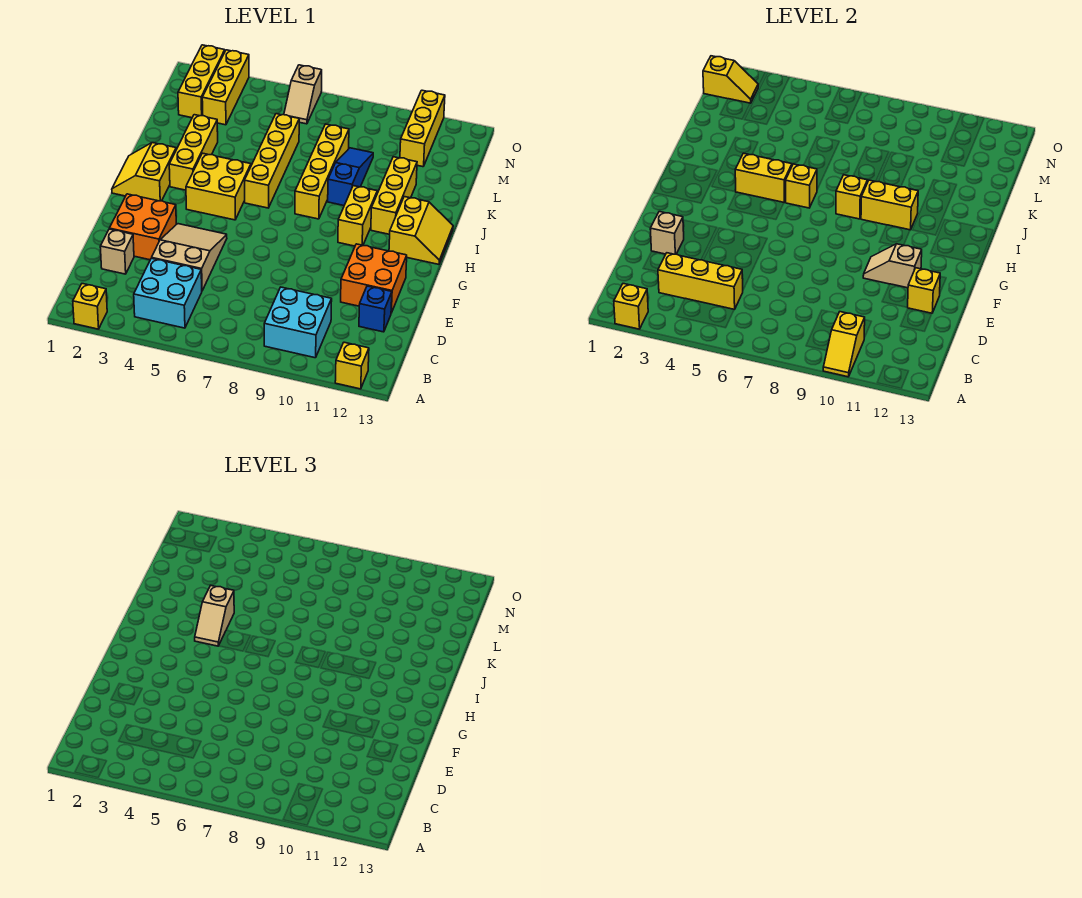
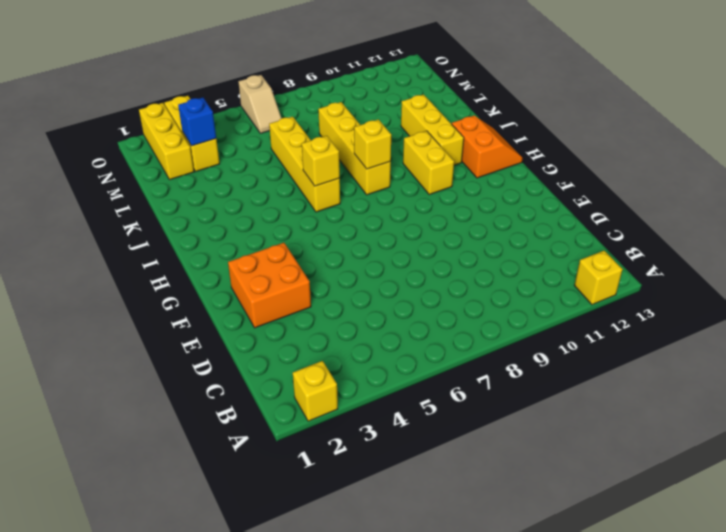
orange slope H12:I13 level 1 top 12 -> yellow slope H12:I13 level 1 top 12
blue brick M3 level 2 -> blue brick D12 level 1
none -> cyan brick B4:C5 level 1
none -> cyan brick B9:C10 level 1
none -> tan brick D2 level 1
none -> tan slope D4:F5 level 1 top D

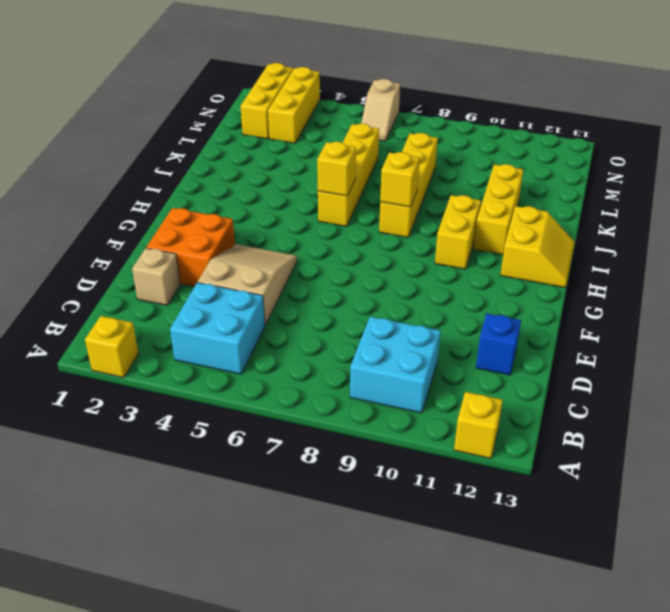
none -> orange brick E11:F12 level 1
none -> yellow slope H1:I2 level 1 top 2
none -> yellow brick H4:I5 level 1
none -> yellow brick I3:K3 level 1

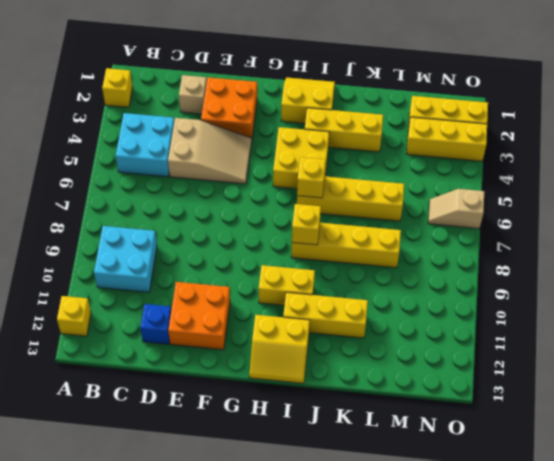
none -> blue slope J9:L9 level 1 top J
none -> yellow brick M11:O11 level 1
none -> yellow brick A2 level 2
none -> yellow slope A10:B10 level 2 top B

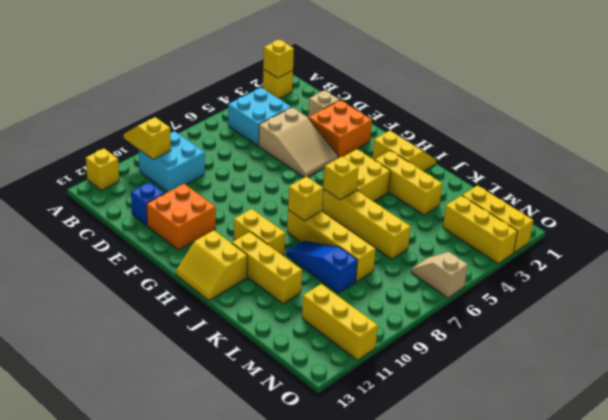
blue slope J9:L9 level 1 top L -> blue slope J9:L9 level 1 top J
none -> yellow brick C3:C5 level 2
none -> tan brick E2 level 2
none -> yellow brick E12 level 2
none -> tan slope F10:F11 level 2 top 11

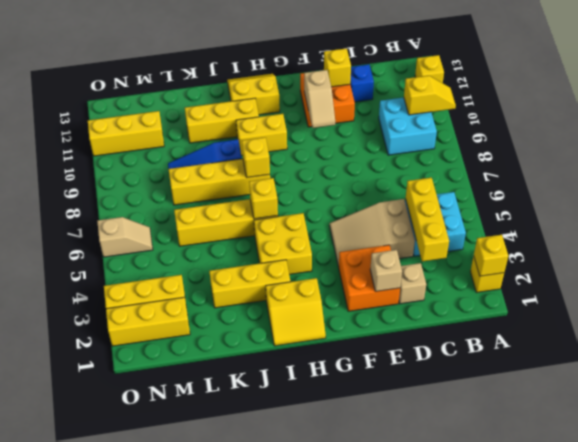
none -> yellow brick I4:I5 level 2
none -> yellow brick I9:I10 level 2
none -> yellow slope N1:N2 level 2 top 1
none -> tan slope I4:J4 level 3 top J

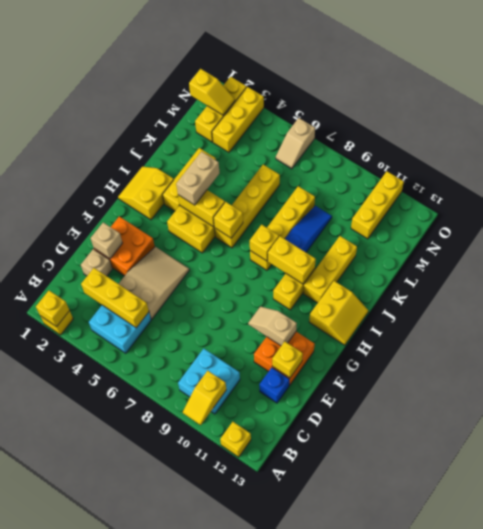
tan brick I4:J4 level 3 -> tan slope I4:J4 level 3 top J

